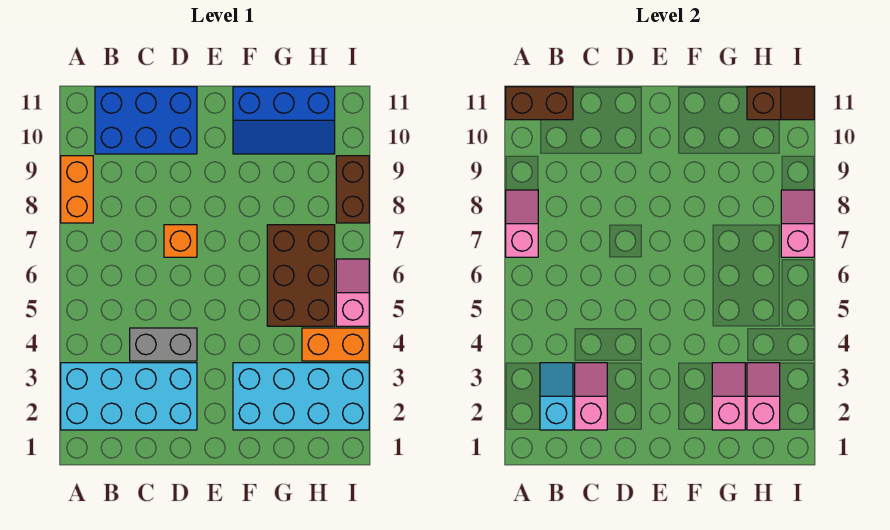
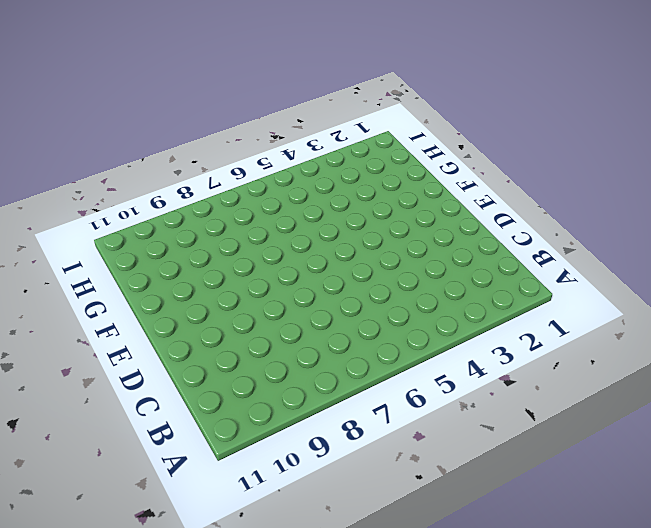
none -> cyan brick A2:D3 level 1
none -> orange brick A8:A9 level 1
none -> blue brick B10:D11 level 1

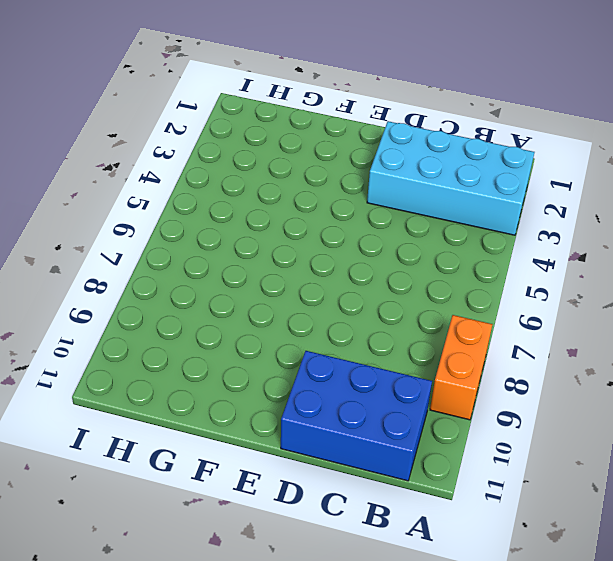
none -> grey brick C4:D4 level 1
none -> orange brick D7 level 1
none -> cyan brick F2:I3 level 1

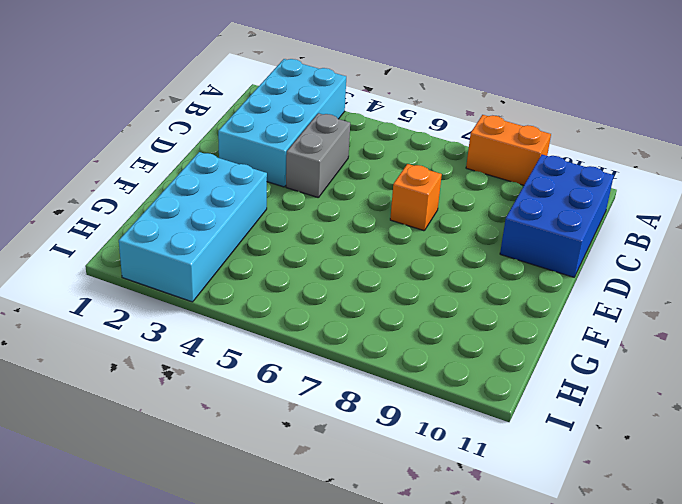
none -> blue slope F10:H11 level 1 top 11
none -> brown brick G5:H7 level 1
none -> orange brick H4:I4 level 1

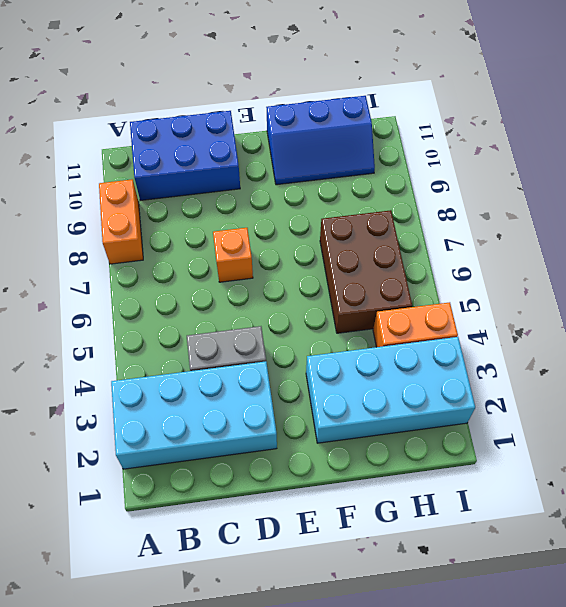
none -> pink slope I5:I6 level 1 top 5
none -> brown brick I8:I9 level 1
none -> pink slope A7:A8 level 2 top 7

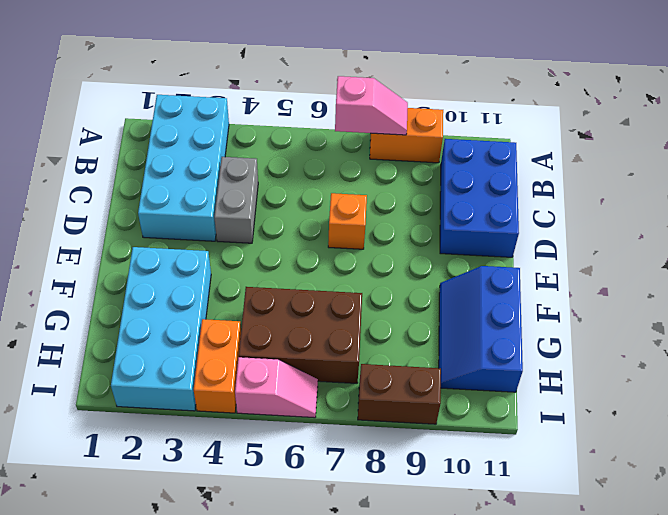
none -> brown brick A11:B11 level 2
none -> cyan slope B2:B3 level 2 top 2
none -> pink slope C2:C3 level 2 top 2

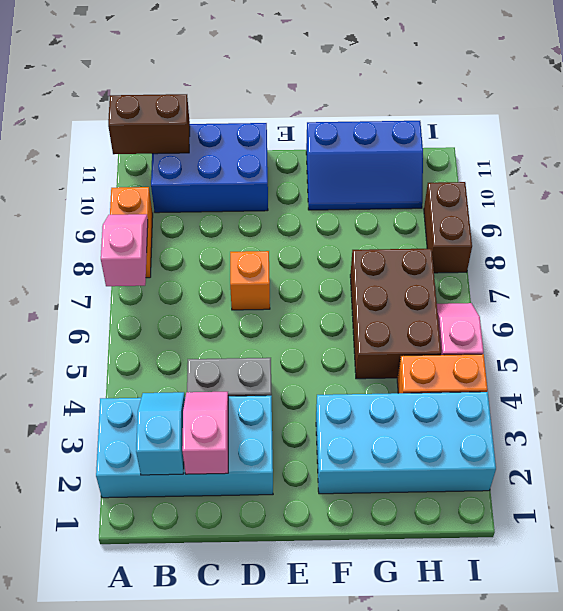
none -> pink slope G2:G3 level 2 top 2
none -> pink slope H2:H3 level 2 top 2
none -> brown slope H11:I11 level 2 top H

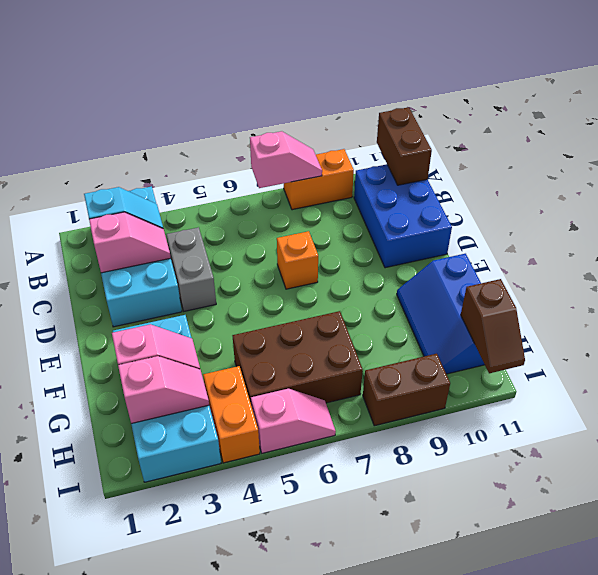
none -> pink slope I7:I8 level 2 top 7

